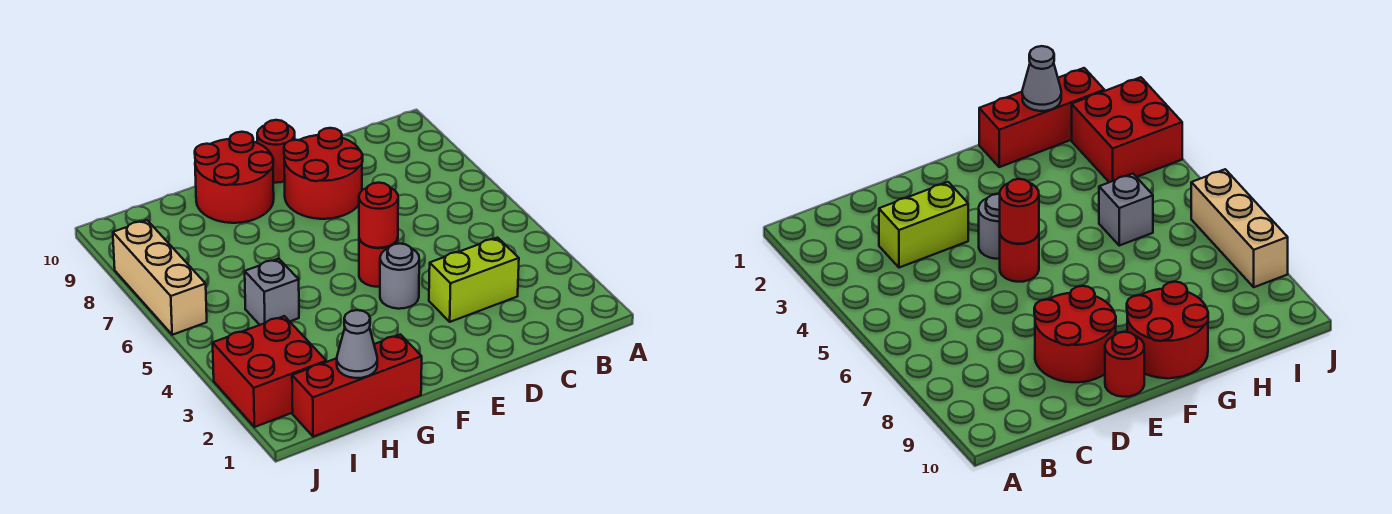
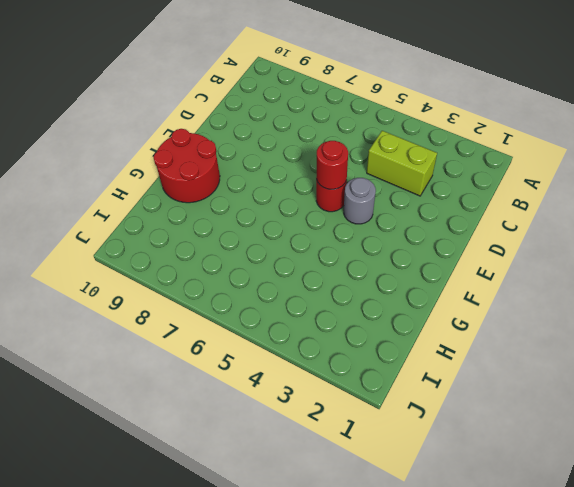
lime brick C3:C4 level 1 -> lime brick C3:D3 level 1
none -> red round brick D8:E9 level 1
none -> red round brick E10 level 1
none -> red brick G1:I1 level 1

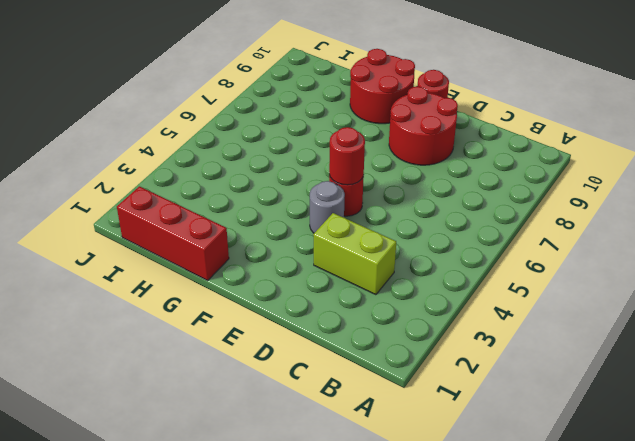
none -> grey brick H5 level 1
none -> red brick I2:J3 level 1
none -> tan brick J6:J8 level 1

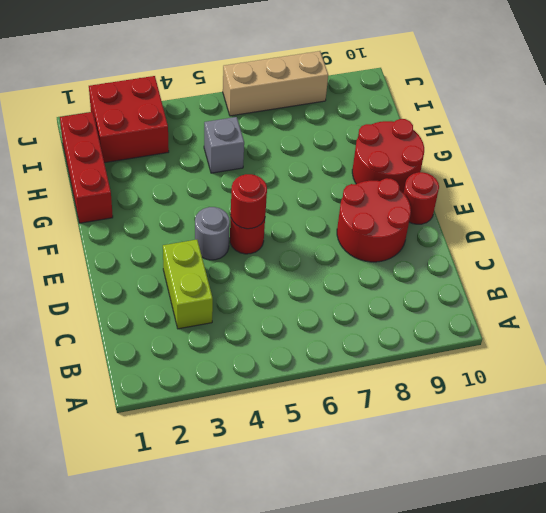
none -> grey cone H1 level 2

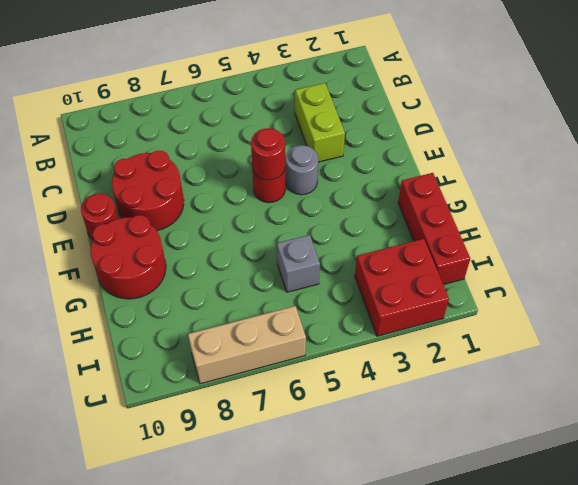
none -> grey cone H1 level 2

